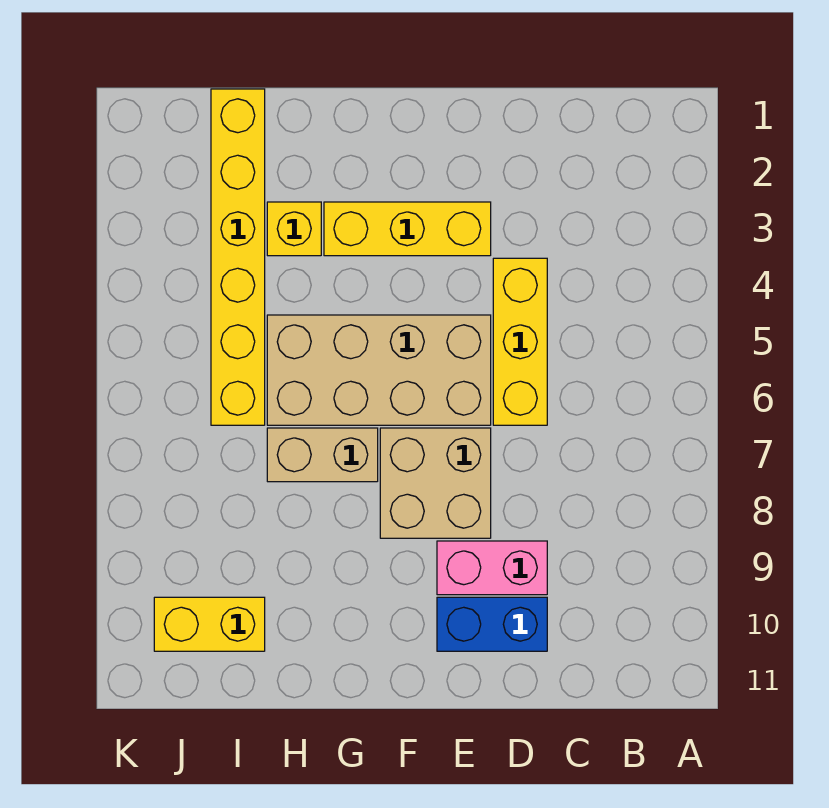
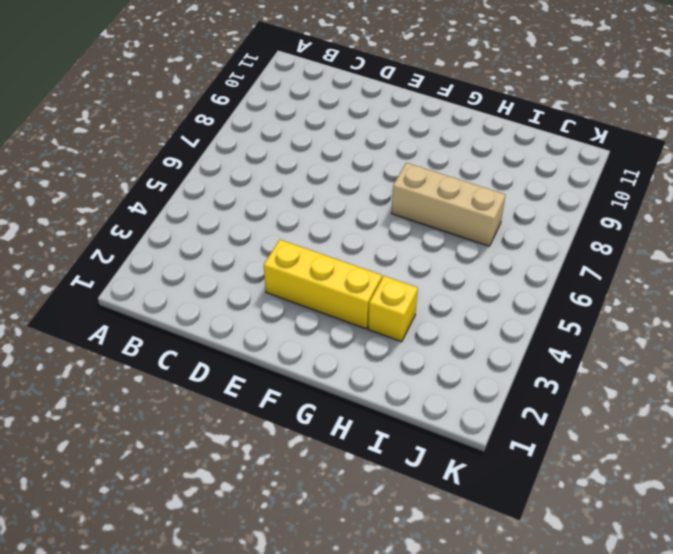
tan brick G7:I7 level 1 -> tan brick G7:H7 level 1
none -> yellow brick D4:D6 level 1
none -> pink brick D9:E9 level 1

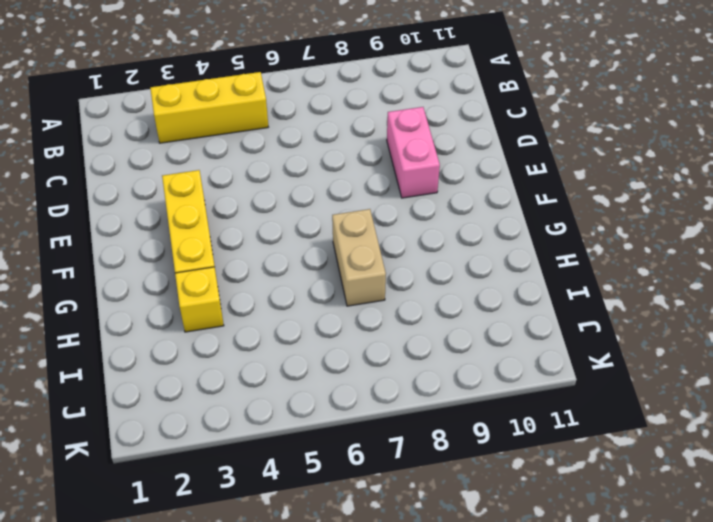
yellow brick B3:B5 level 1 -> yellow brick D4:D6 level 1
none -> blue brick D10:E10 level 1
none -> tan brick E5:H6 level 1

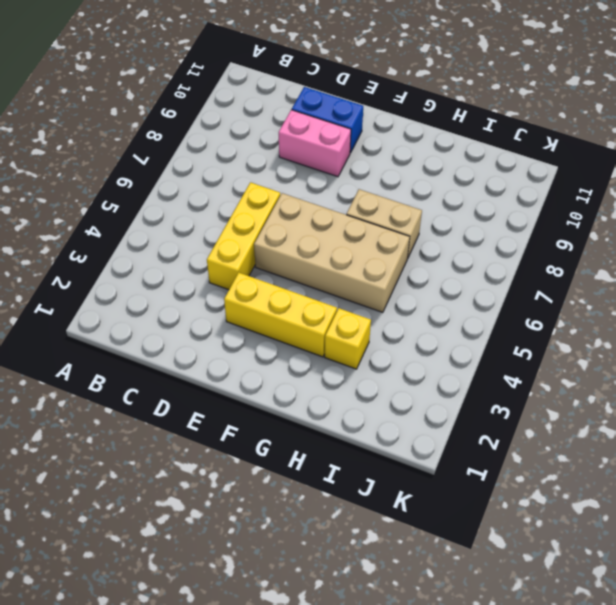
none -> tan brick E7:F8 level 1
none -> yellow brick I1:I6 level 1

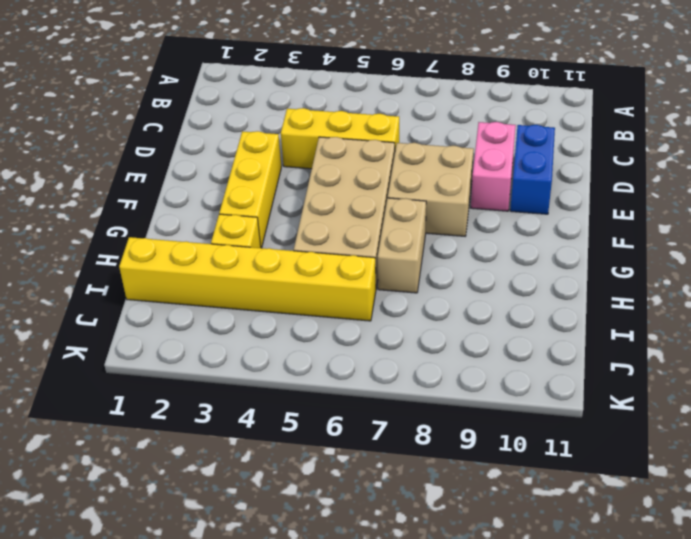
none -> yellow brick I10:J10 level 1

